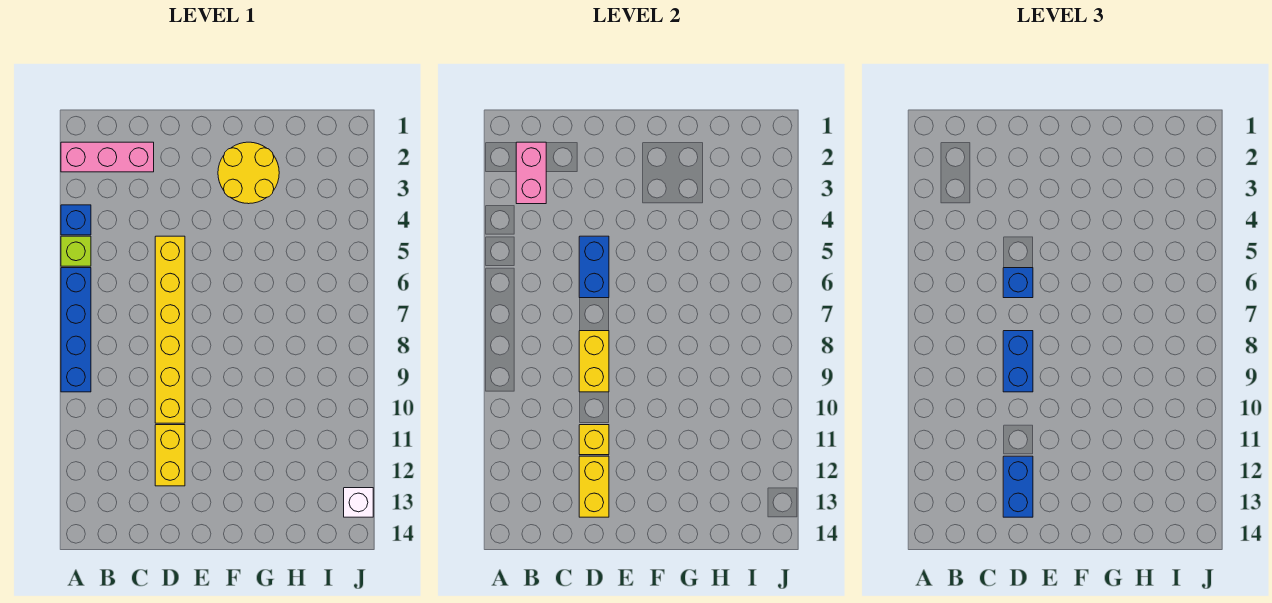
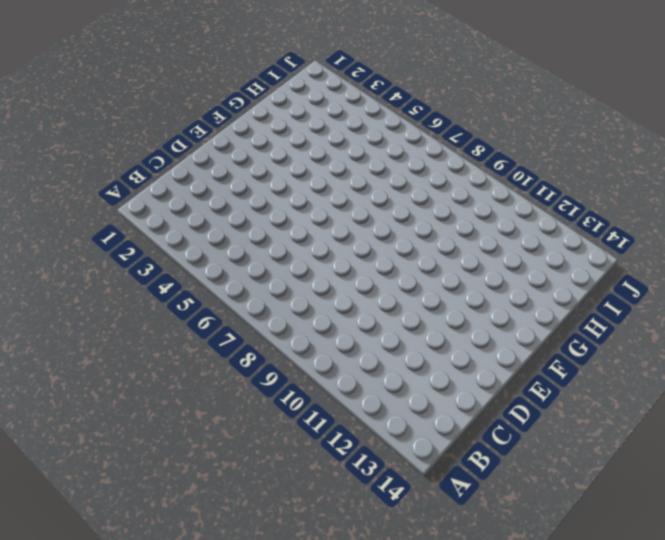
none -> pink brick A2:C2 level 1
none -> blue brick A4 level 1
none -> lime brick A5 level 1

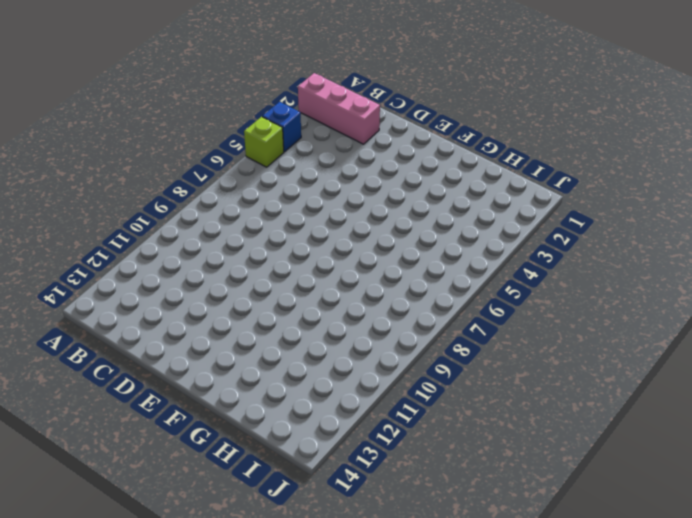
none -> blue brick A6:A9 level 1
none -> yellow brick D5:D10 level 1
none -> yellow brick D11:D12 level 1

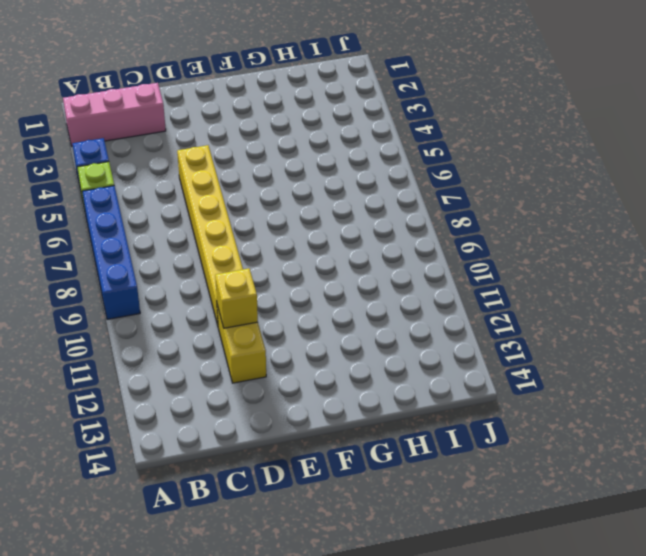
none -> yellow round brick F2:G3 level 1
none -> white brick J13 level 1
none -> pink brick B2:B3 level 2

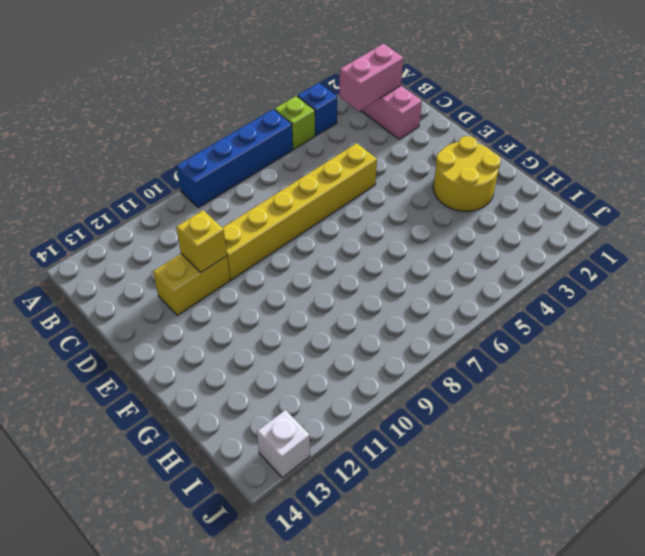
none -> blue brick D5:D6 level 2
none -> yellow brick D8:D9 level 2
none -> yellow brick D12:D13 level 2

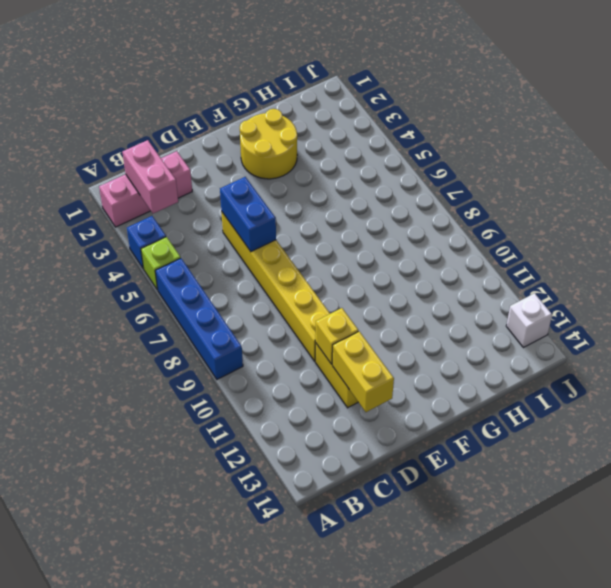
none -> yellow brick D8:D9 level 2
none -> blue brick D6 level 3
none -> blue brick D8:D9 level 3

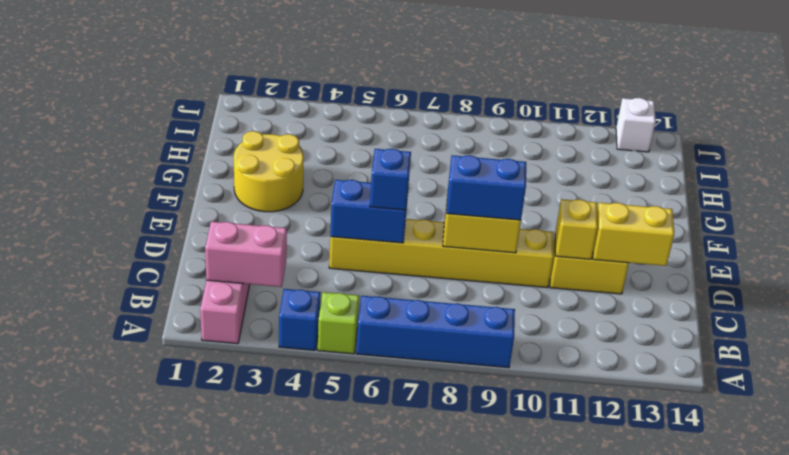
none -> blue brick D12:D13 level 3

